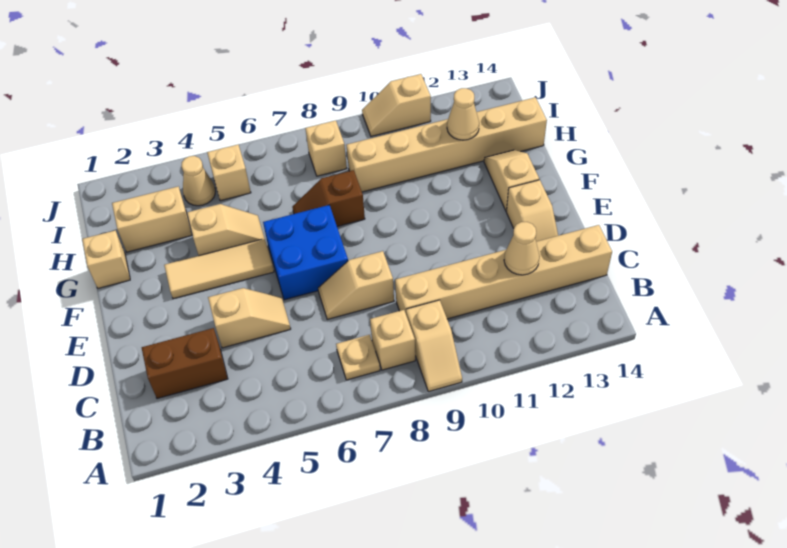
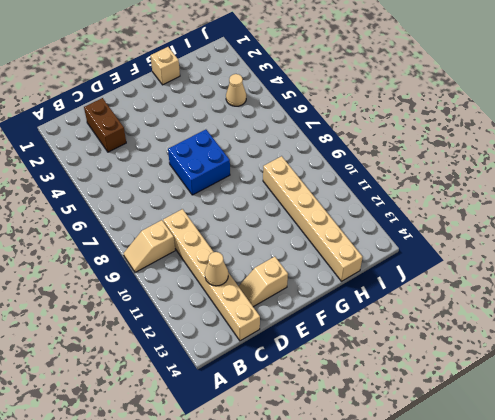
none -> tan plate B7 level 1
none -> tan brick B8 level 1
none -> tan slope D4:D5 level 1 top 4

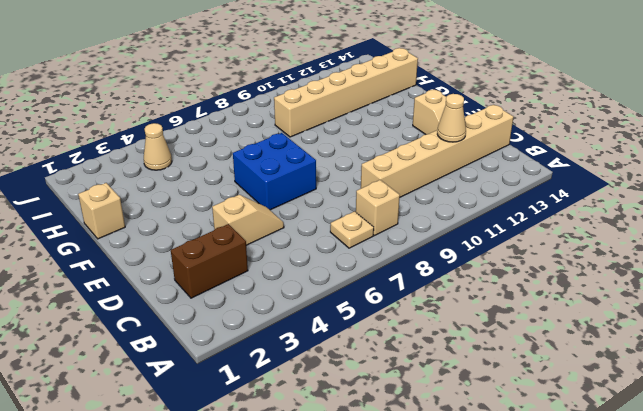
none -> tan slope A9:B9 level 1 top B
none -> tan slope D7:D8 level 1 top 8
none -> tan tile F3:F5 level 1

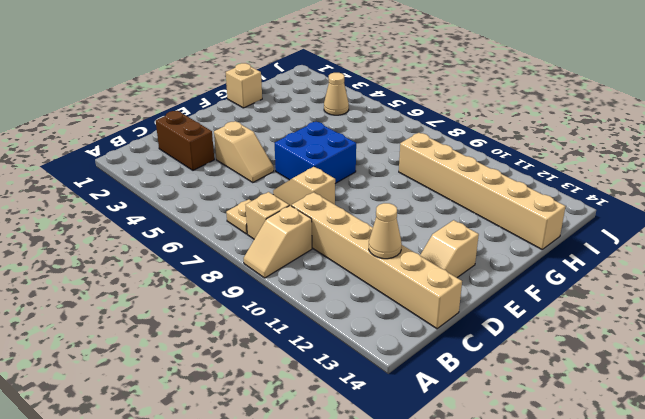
none -> tan tile F3:F5 level 1
none -> tan slope F13:G13 level 1 top F
none -> tan slope G4:G5 level 1 top 4

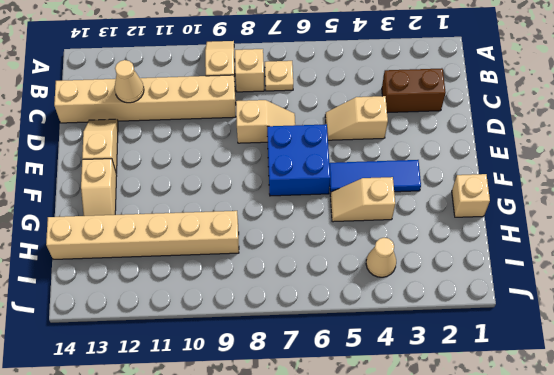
blue tile F3:F5 level 1 -> tan tile F3:F5 level 1
none -> brown slope G7:G8 level 1 top 8
none -> tan brick H2:H3 level 1
none -> tan brick I5 level 1

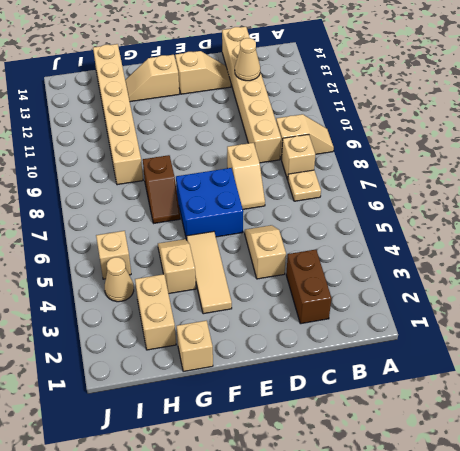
none -> tan brick I8 level 1
none -> tan slope J10:J11 level 1 top 11
none -> tan cone H12 level 2

